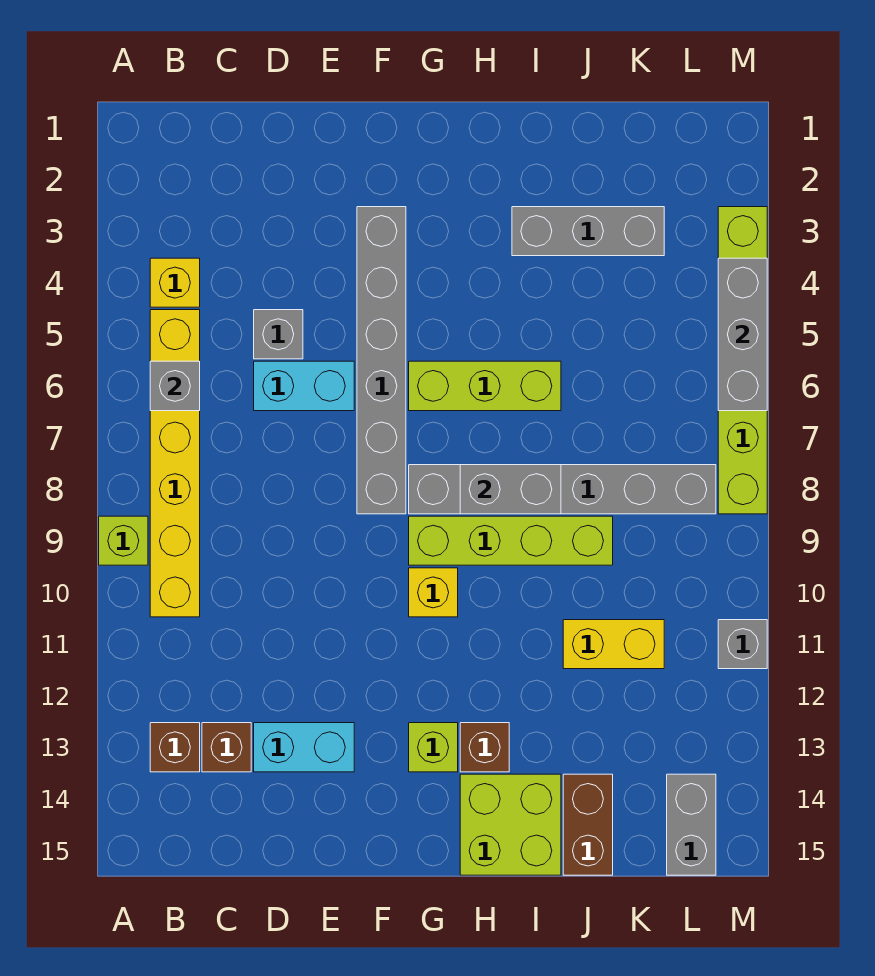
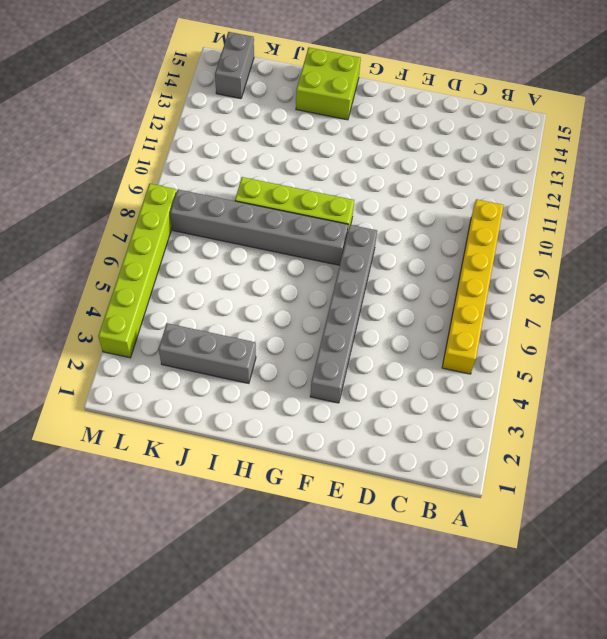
none -> lime brick A9 level 1
none -> yellow brick B4 level 1
none -> brown brick B13 level 1

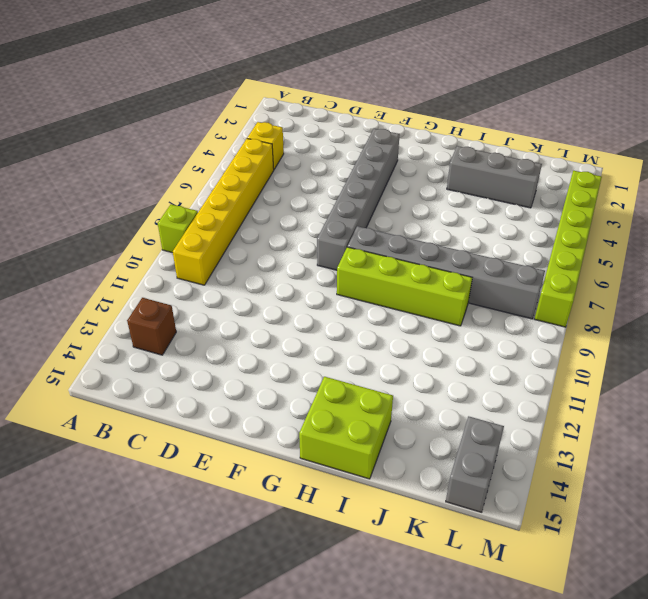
none -> brown brick C13 level 1
none -> grey brick D5 level 1
none -> cyan brick D6:E6 level 1

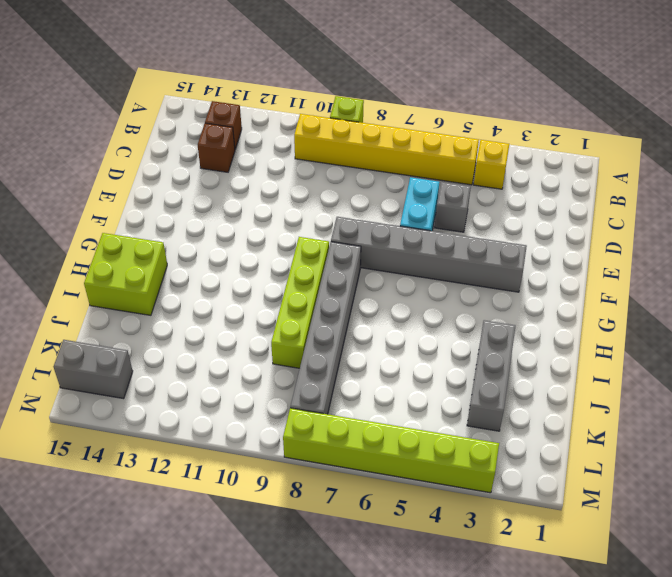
none -> cyan brick D13:E13 level 1
none -> lime brick G6:I6 level 1
none -> yellow brick G10 level 1

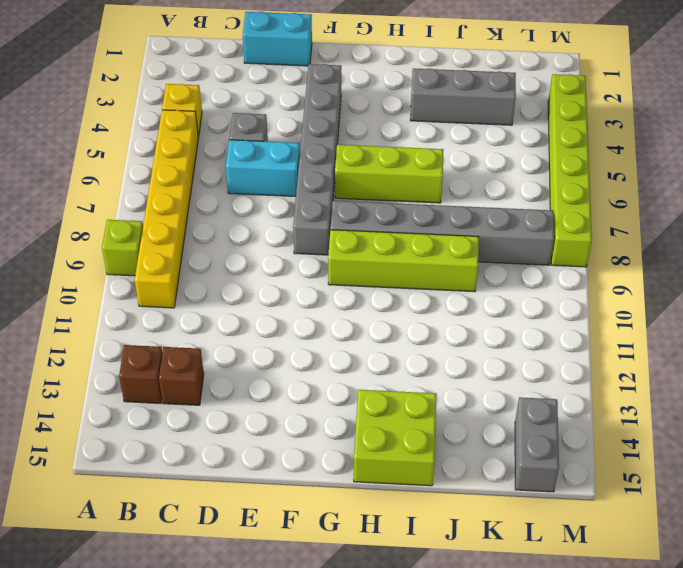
cyan brick D1:E1 level 1 -> cyan brick D13:E13 level 1
none -> yellow brick G10 level 1
none -> lime brick G13 level 1
none -> brown brick H13 level 1

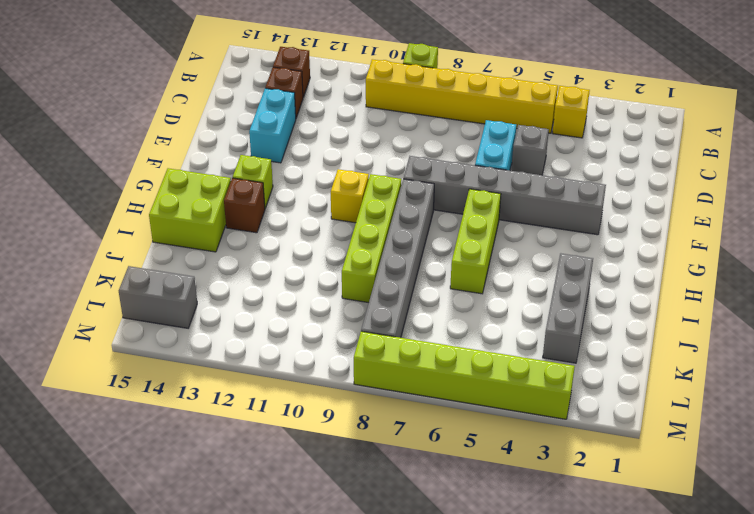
none -> yellow brick J11:K11 level 1
none -> brown brick J14:J15 level 1
none -> grey brick M11 level 1

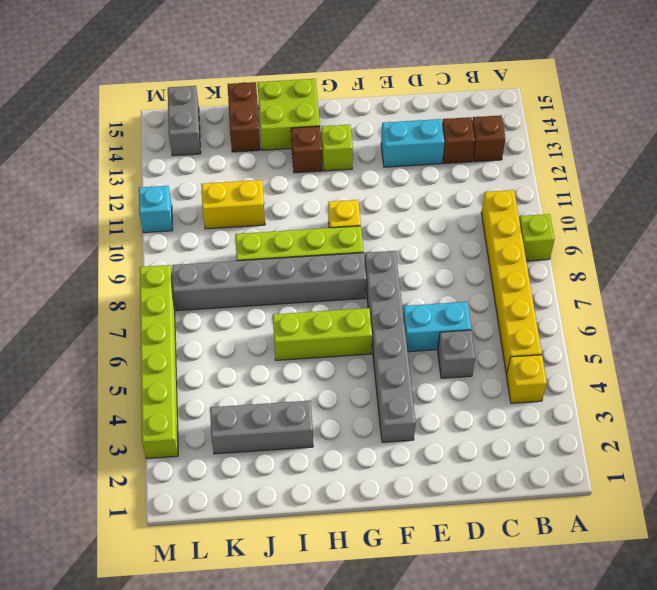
cyan brick M11 level 1 -> grey brick M11 level 1
none -> grey brick B6 level 2
none -> grey brick H8:I8 level 2
none -> grey brick M4:M6 level 2

